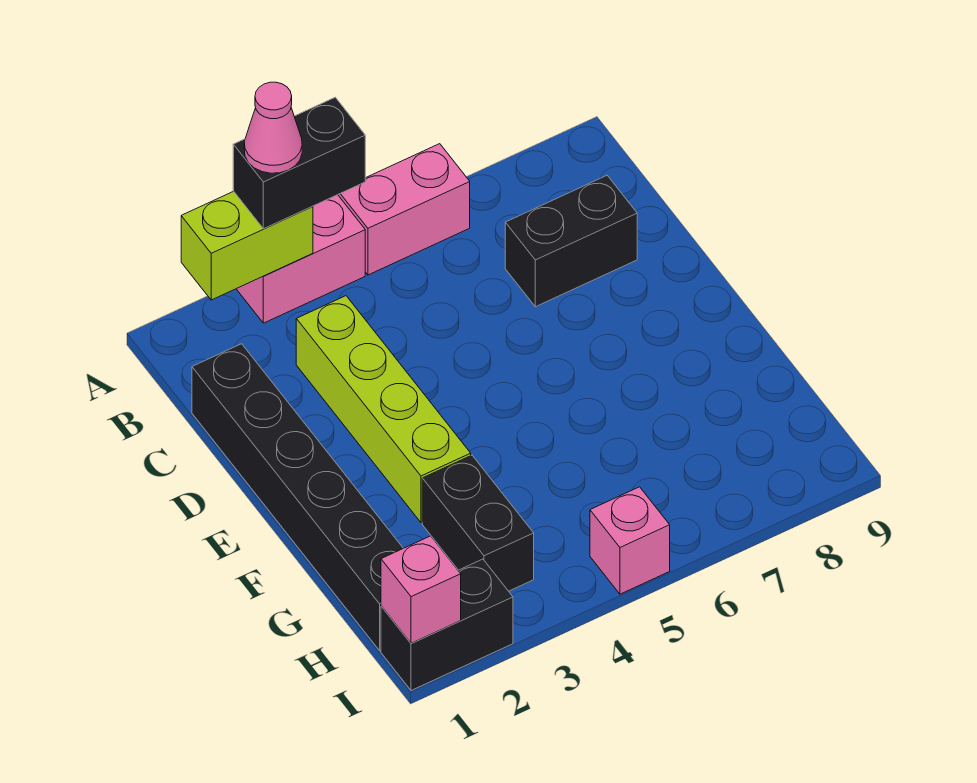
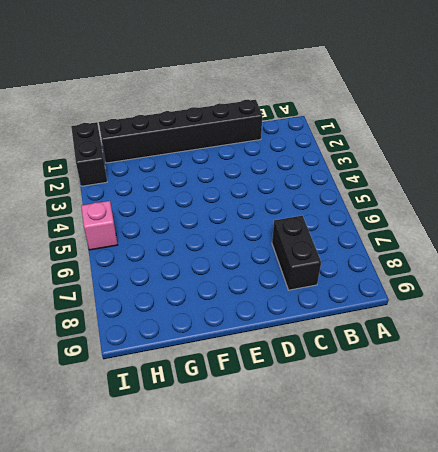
none -> pink brick A3:A4 level 1
none -> pink brick A5:A6 level 1
none -> lime brick C3:F3 level 1

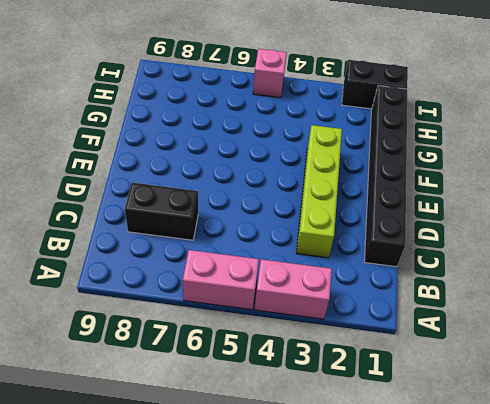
none -> black brick G3:H3 level 1
none -> lime brick A2:A3 level 2
none -> pink brick I1 level 2

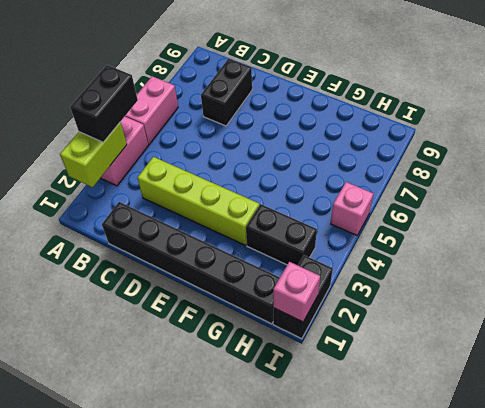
none -> pink cone A3 level 4

